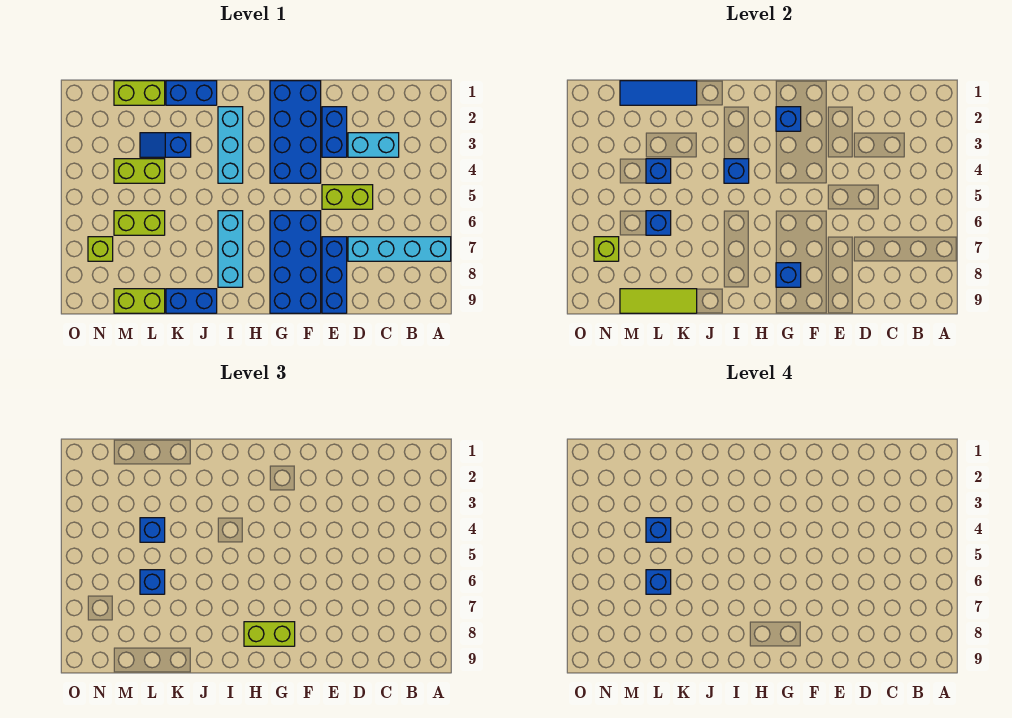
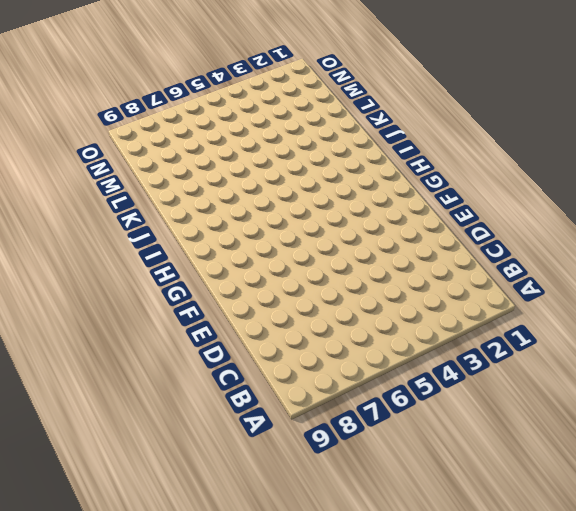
none -> cyan brick A7:D7 level 1
none -> cyan brick C3:D3 level 1
none -> lime brick D5:E5 level 1
none -> blue brick E2:E3 level 1

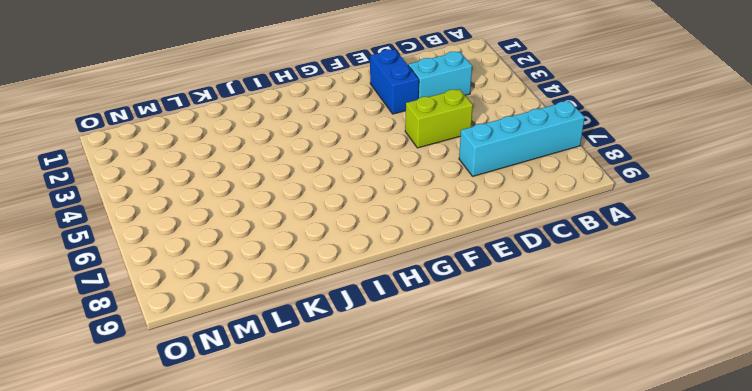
none -> blue brick E7:E9 level 1
none -> blue brick F1:G4 level 1
none -> blue brick F6:G9 level 1
none -> cyan brick I2:I4 level 1

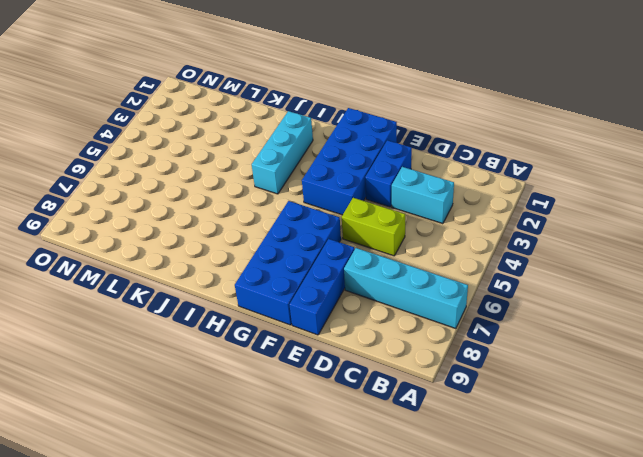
none -> cyan brick I6:I8 level 1
none -> blue brick J1:K1 level 1
none -> blue brick J9:K9 level 1
none -> blue slope K3:L3 level 1 top K

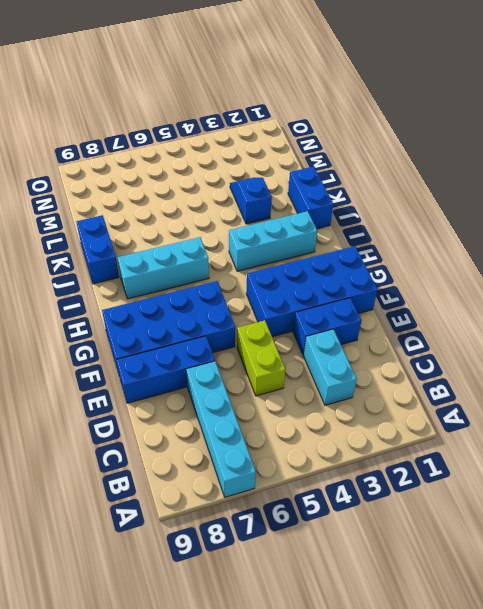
none -> lime brick L1:M1 level 1
none -> lime brick L4:M4 level 1
none -> lime brick L6:M6 level 1
none -> lime brick L9:M9 level 1

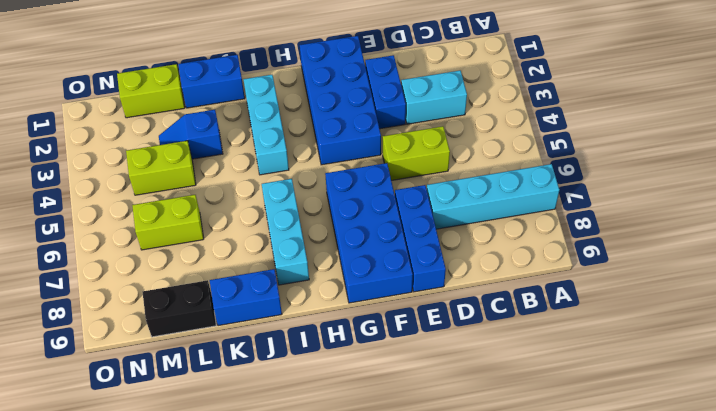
black brick L9:M9 level 1 -> lime brick L9:M9 level 1
none -> lime brick N7 level 1
none -> blue brick G2 level 2
none -> blue brick G8 level 2
none -> blue brick I4 level 2

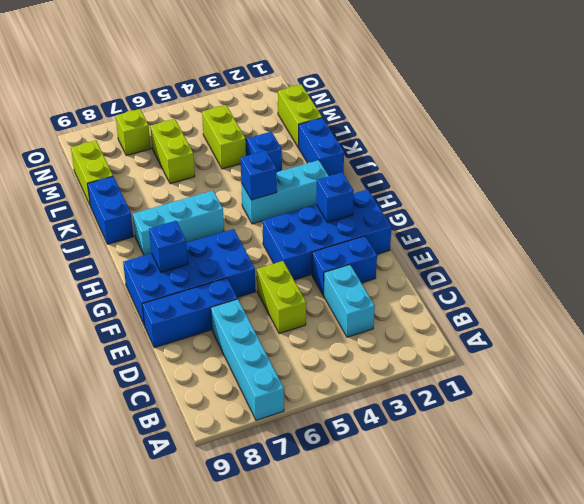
none -> blue tile K1:M1 level 2
none -> lime tile K9:M9 level 2
none -> blue brick L4 level 2
none -> blue brick L6 level 2

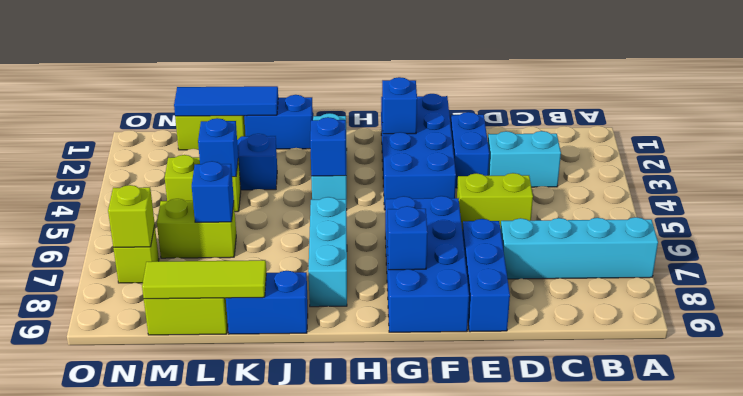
none -> lime brick G8:H8 level 3
none -> blue brick L4 level 3
none -> blue brick L6 level 3
none -> blue brick L4 level 4

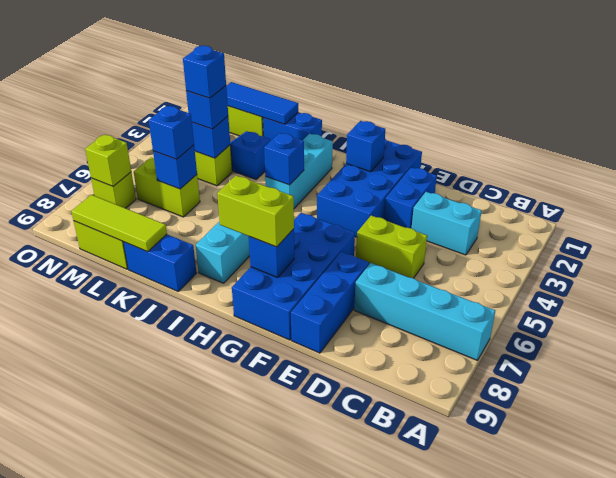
none -> blue brick L6 level 4

